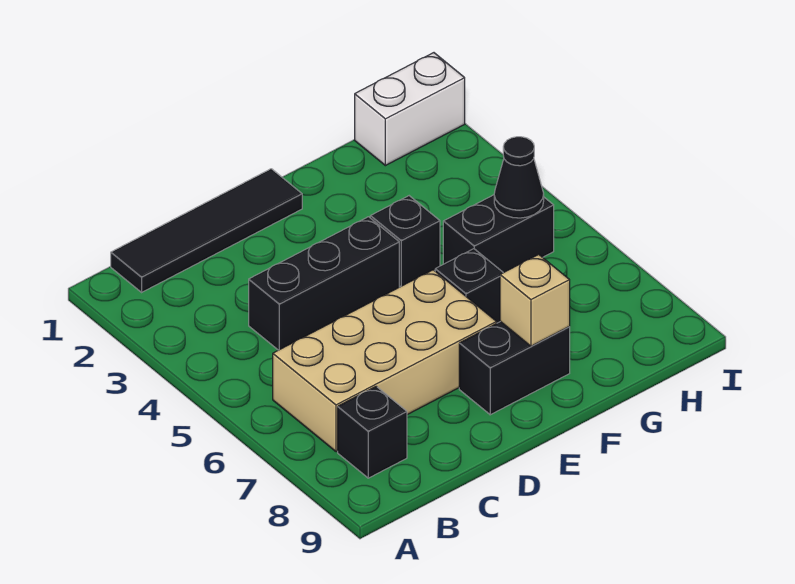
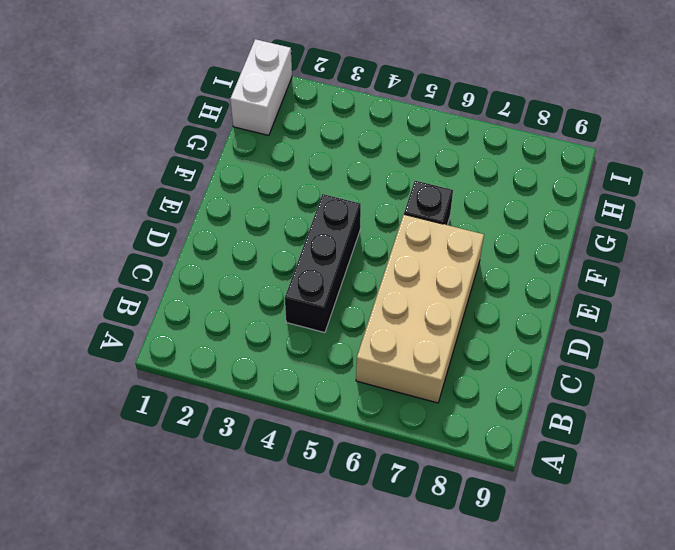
none -> black tile B1:E1 level 1
none -> black brick B8 level 1

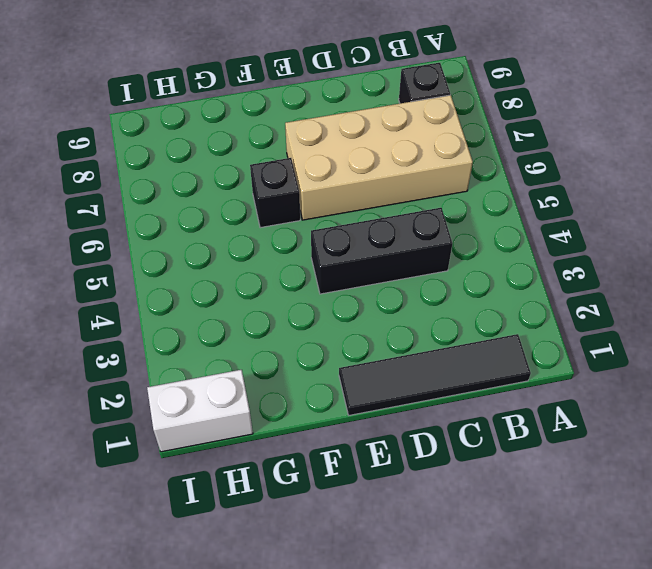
none -> black brick E8:F8 level 1
none -> black brick F4 level 1

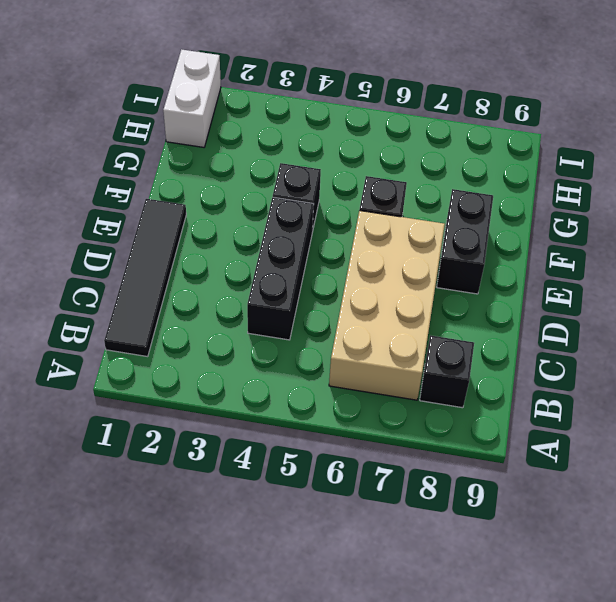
none -> black brick G5:H5 level 1
none -> tan brick F8 level 2

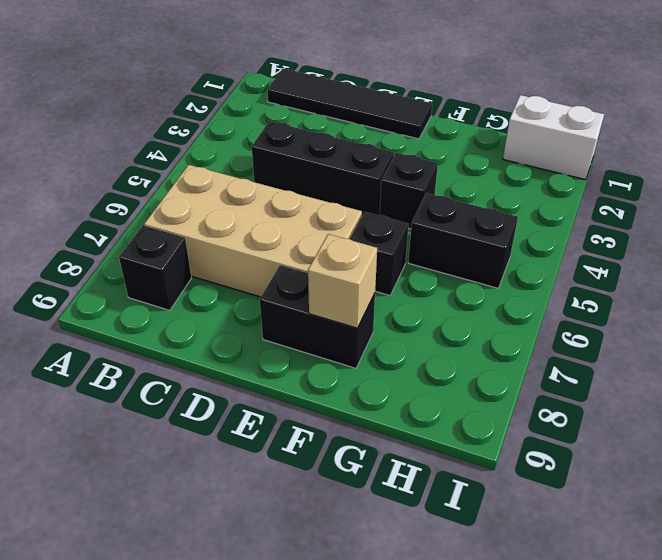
none -> black cone H5 level 2

